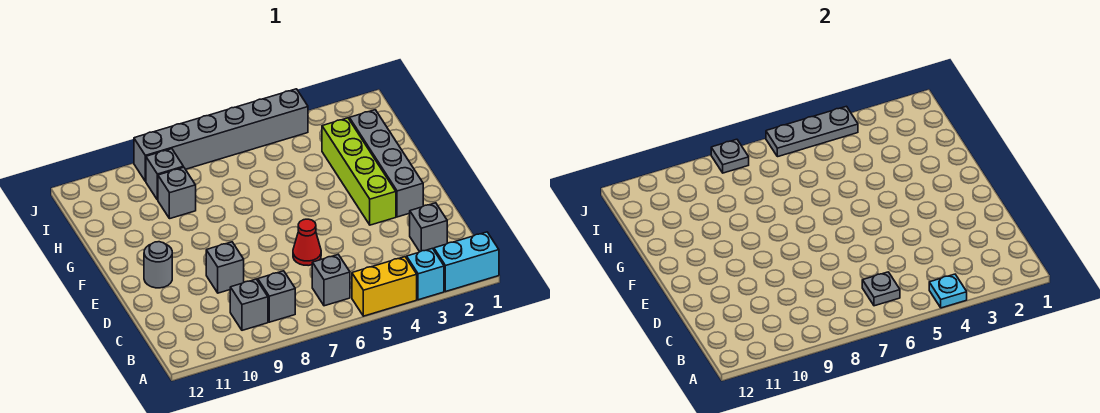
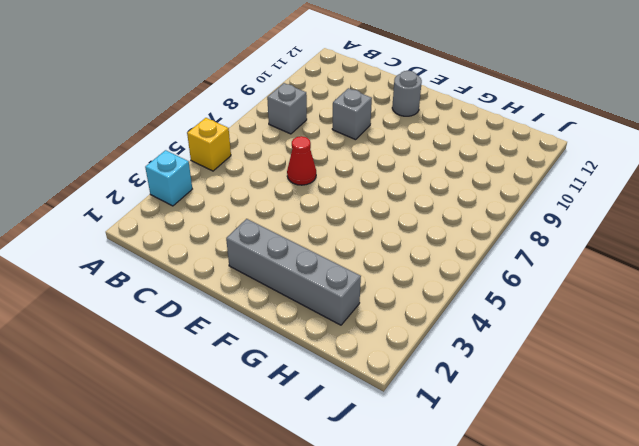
yellow brick A5 level 1 -> yellow brick A4:A5 level 1
none -> cyan brick A1:A2 level 1
none -> grey brick B6 level 1
none -> grey brick B9 level 1

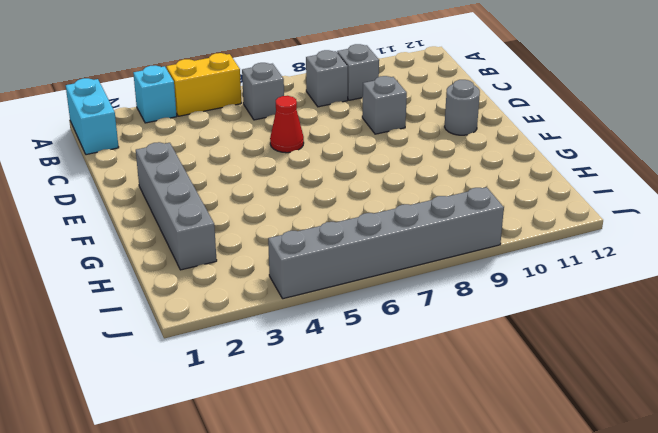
cyan brick A1:B1 level 1 -> cyan brick A1:A2 level 1
none -> grey brick C2 level 1
none -> lime brick E3:H3 level 1
none -> grey brick H9 level 1

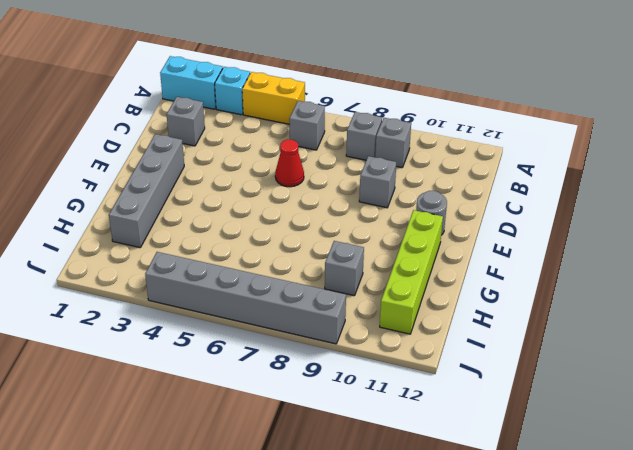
lime brick F11:I11 level 1 -> lime brick E3:H3 level 1
none -> grey brick I9 level 1
none -> cyan plate A4 level 2
none -> grey plate B6 level 2

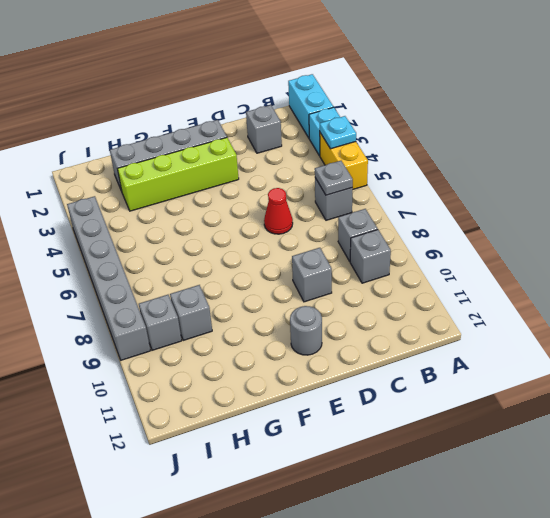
none -> grey plate J4:J6 level 2
none -> grey plate J8 level 2

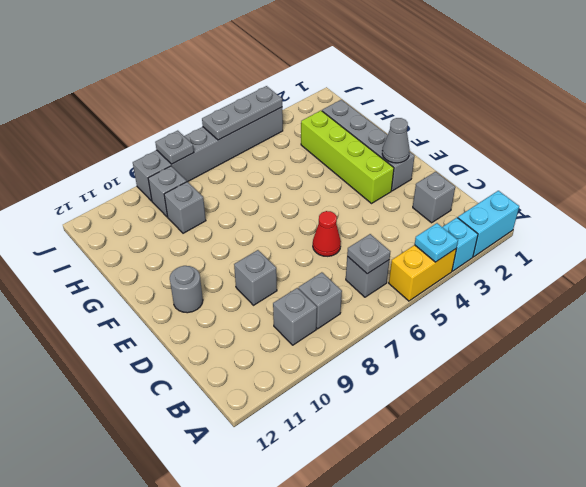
grey cone E2 level 2 -> none

